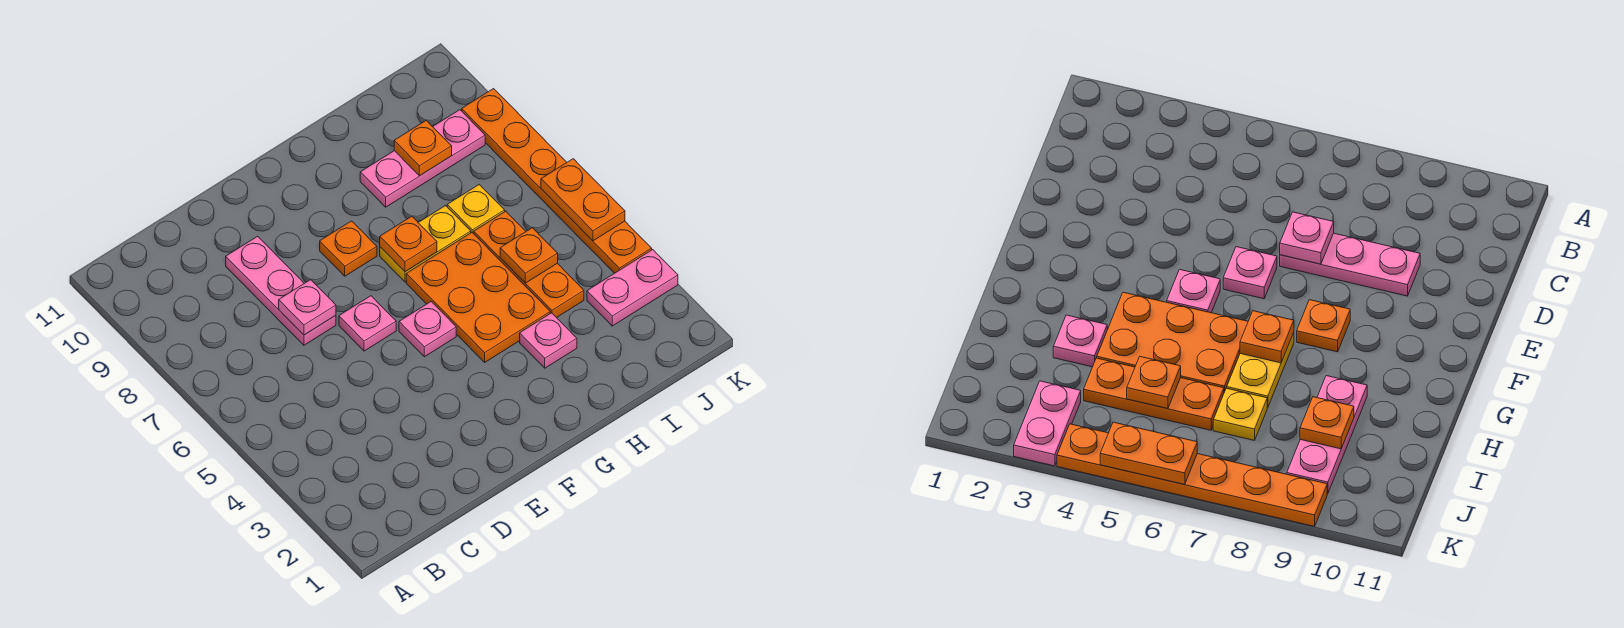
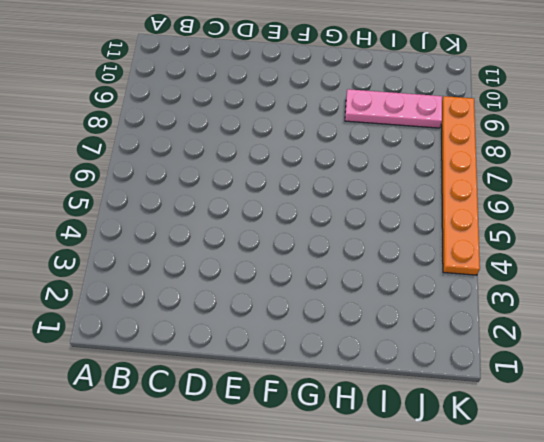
none -> pink plate D7:D9 level 1
none -> pink plate E6 level 1
none -> pink plate F5 level 1

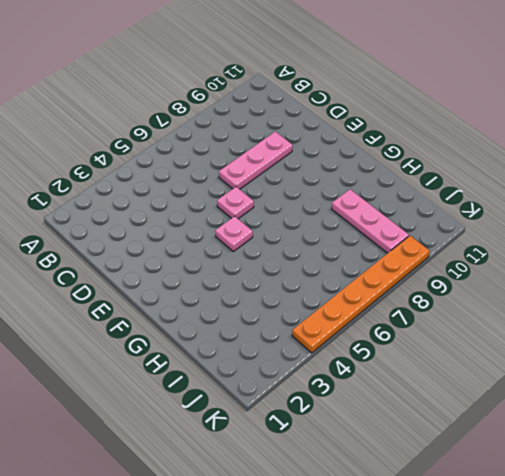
none -> orange plate F8 level 1
none -> orange plate G4:H6 level 1
none -> yellow plate G7:H7 level 1

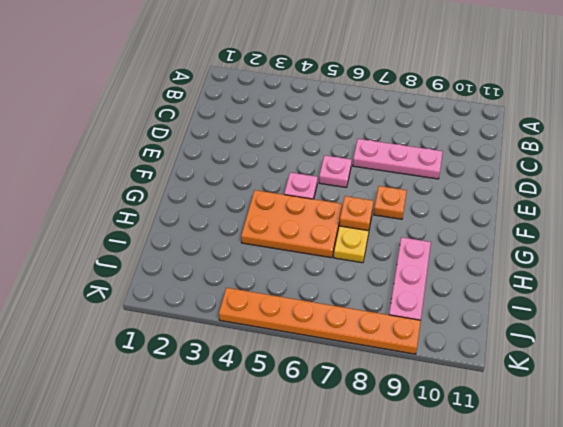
none -> pink plate H3 level 1
none -> orange plate I4:I6 level 1
none -> yellow plate I7 level 1

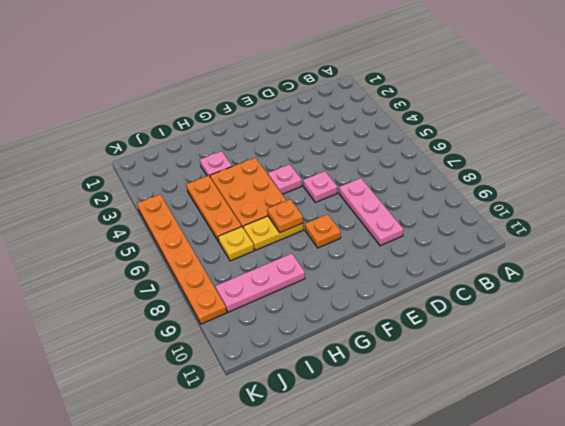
none -> pink plate J3:K3 level 1
none -> pink plate D7 level 2
none -> orange plate I5 level 2

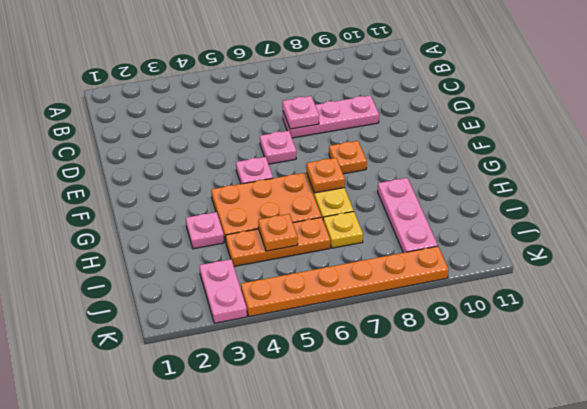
none -> orange plate I9 level 2
none -> orange plate K5:K6 level 2

